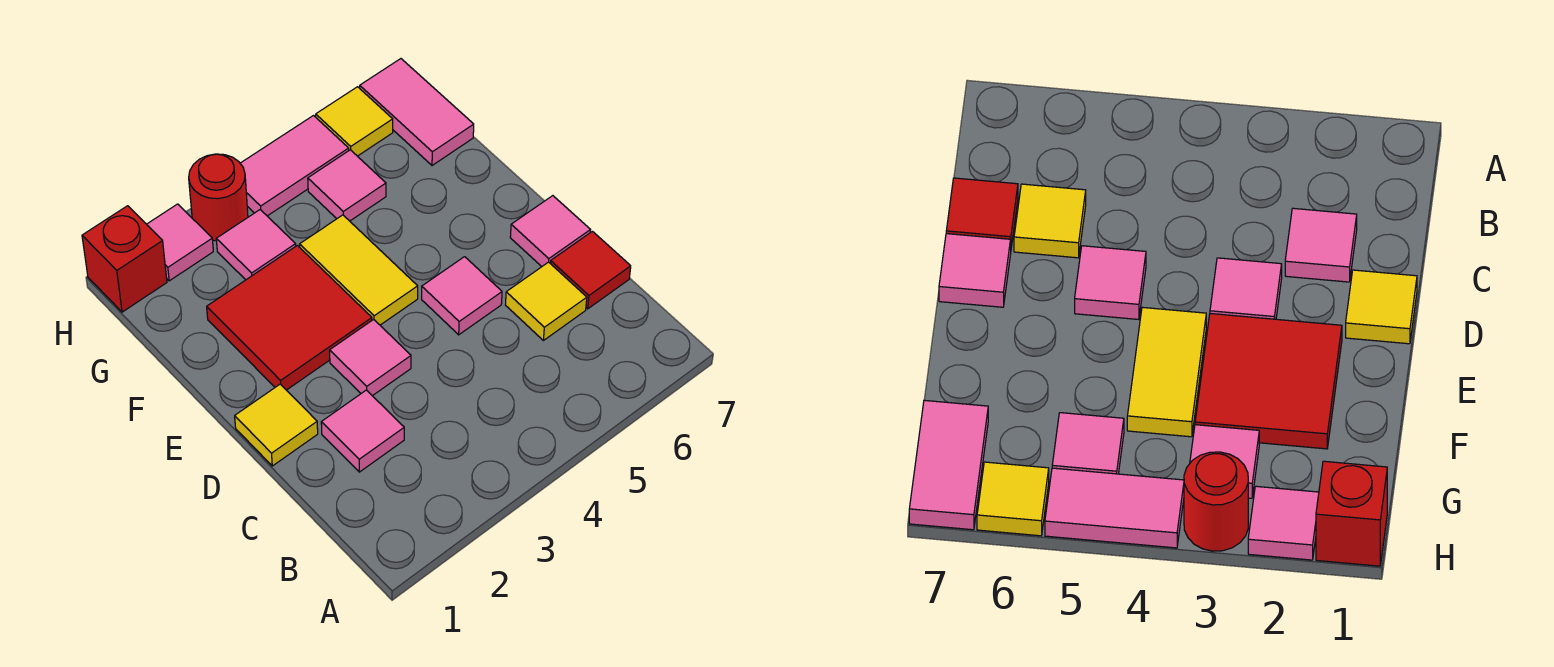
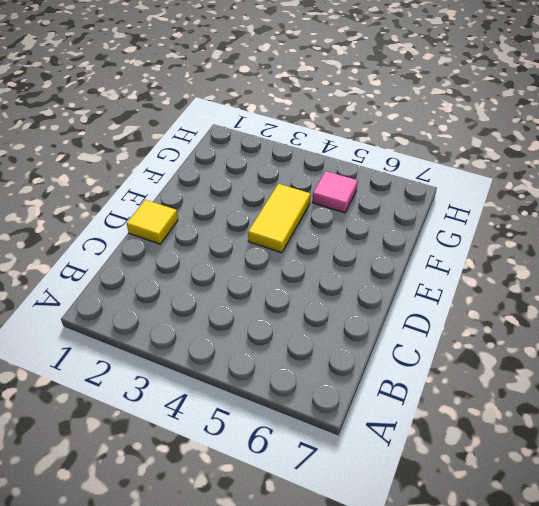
none -> pink tile C2 level 1
none -> yellow tile C6 level 1
none -> red tile C7 level 1

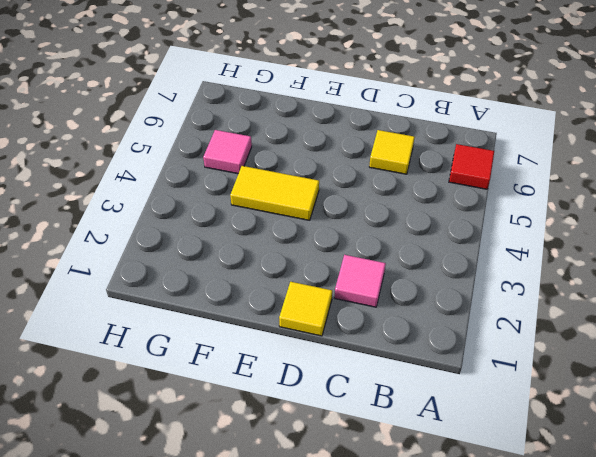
red tile A6 level 1 -> red tile C7 level 1
none -> pink tile D3 level 1
none -> pink tile D5 level 1
none -> pink tile D7 level 1

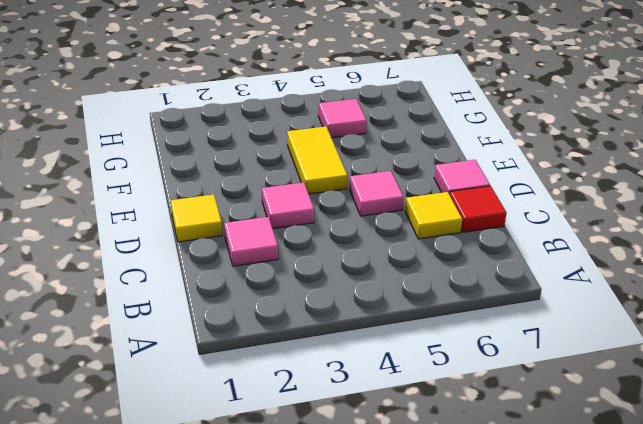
none -> red tile E2:F3 level 1
none -> pink tile G3 level 1
none -> pink tile G7:H7 level 1

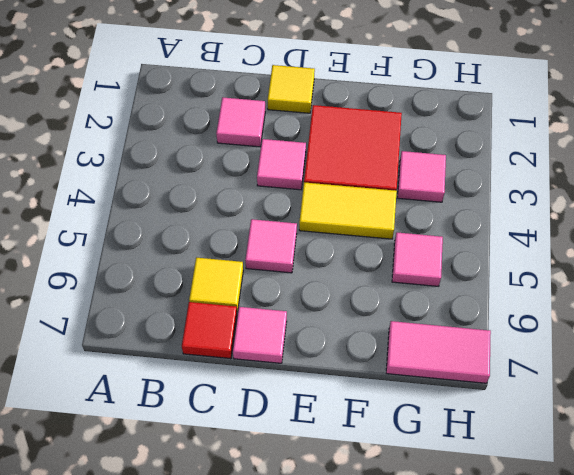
none -> red brick H1 level 1
none -> pink tile H2 level 1
none -> red round brick H3 level 1

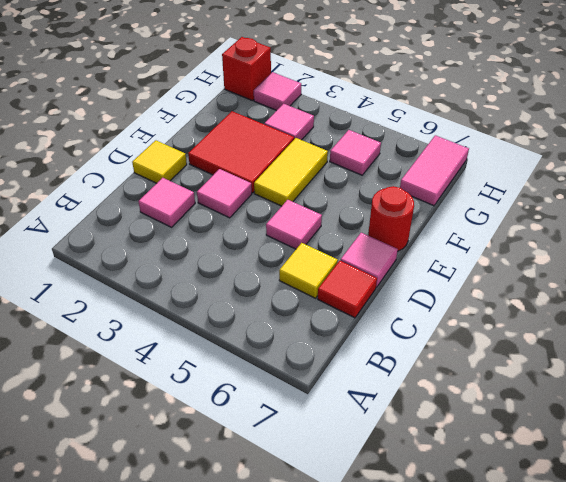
red round brick E7 level 1 -> red round brick H3 level 1
none -> pink tile H4:H5 level 1
none -> yellow tile H6 level 1

